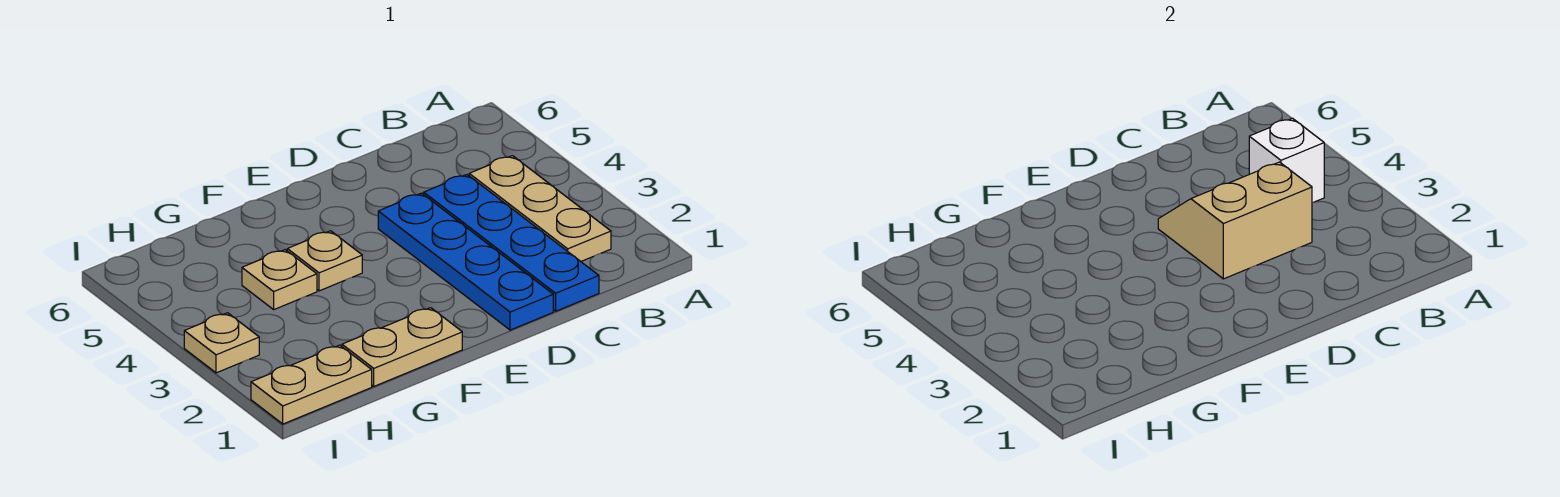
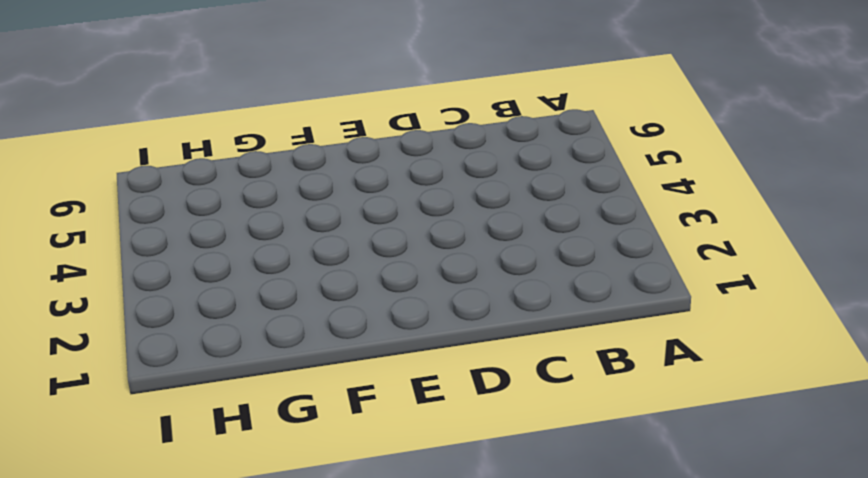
none -> tan plate B2:B4 level 1
none -> blue plate C1:C4 level 1

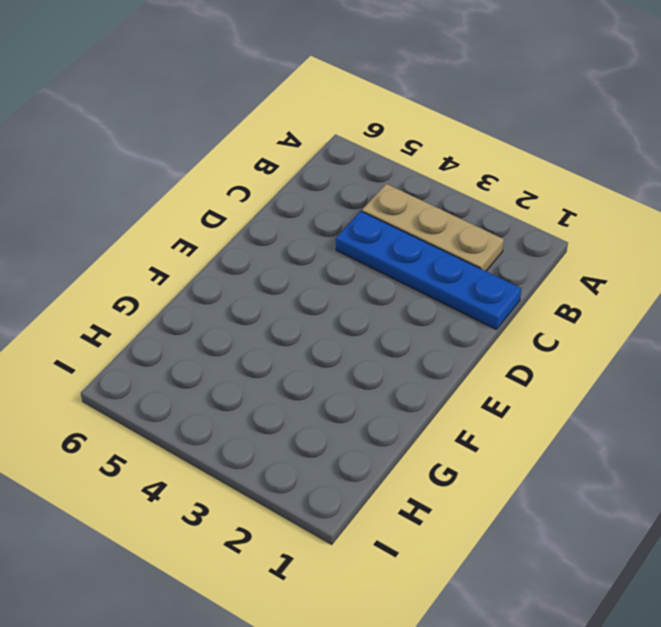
none -> blue plate D1:D4 level 1
none -> tan plate F1:G1 level 1

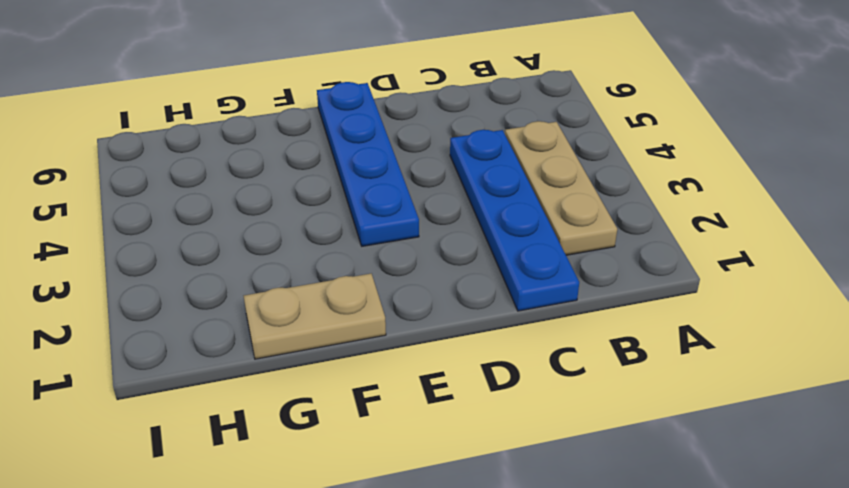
blue plate E3:E6 level 1 -> blue plate D1:D4 level 1
none -> tan plate F4 level 1
none -> tan plate G4 level 1

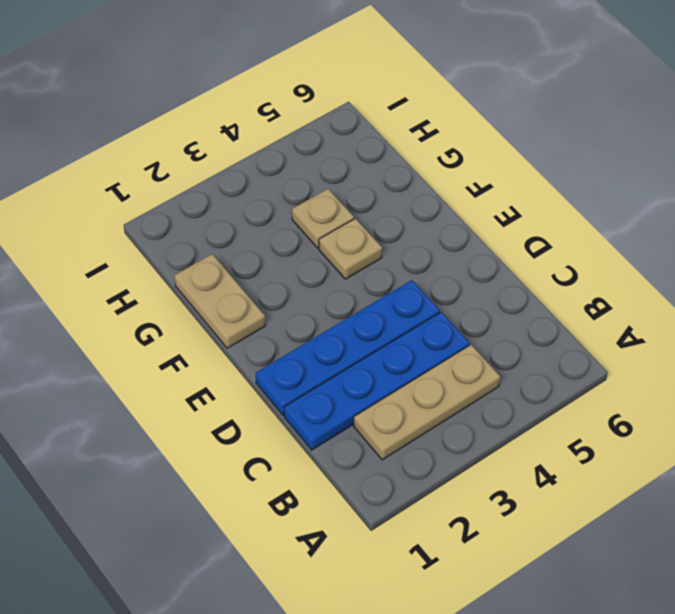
none -> tan plate H1:I1 level 1
none -> tan plate I3 level 1

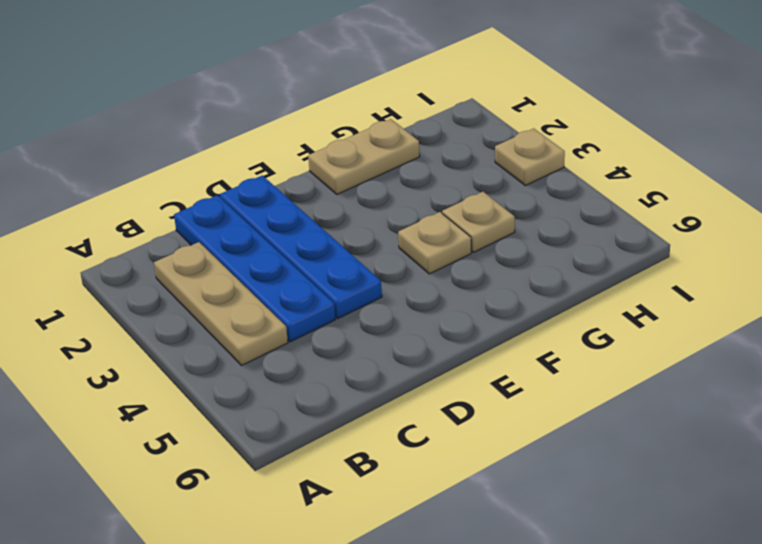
none -> tan plate H1:I1 level 1
none -> white brick B4 level 2

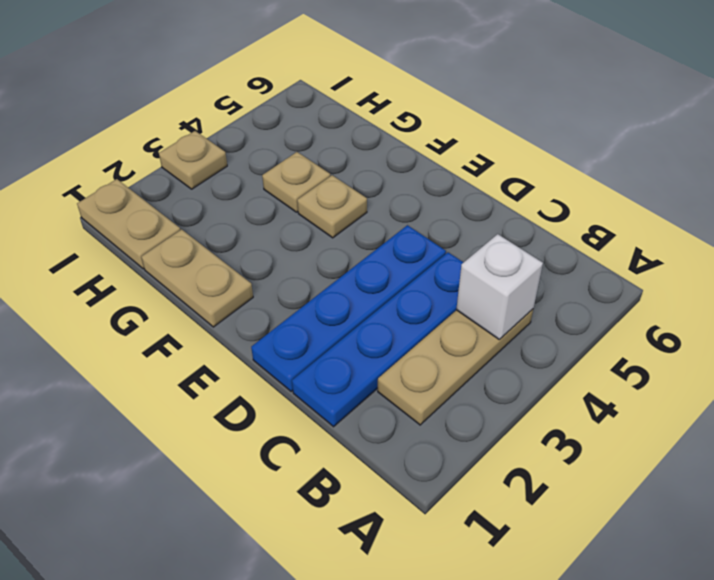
none -> tan slope C3:D4 level 2 top 3

